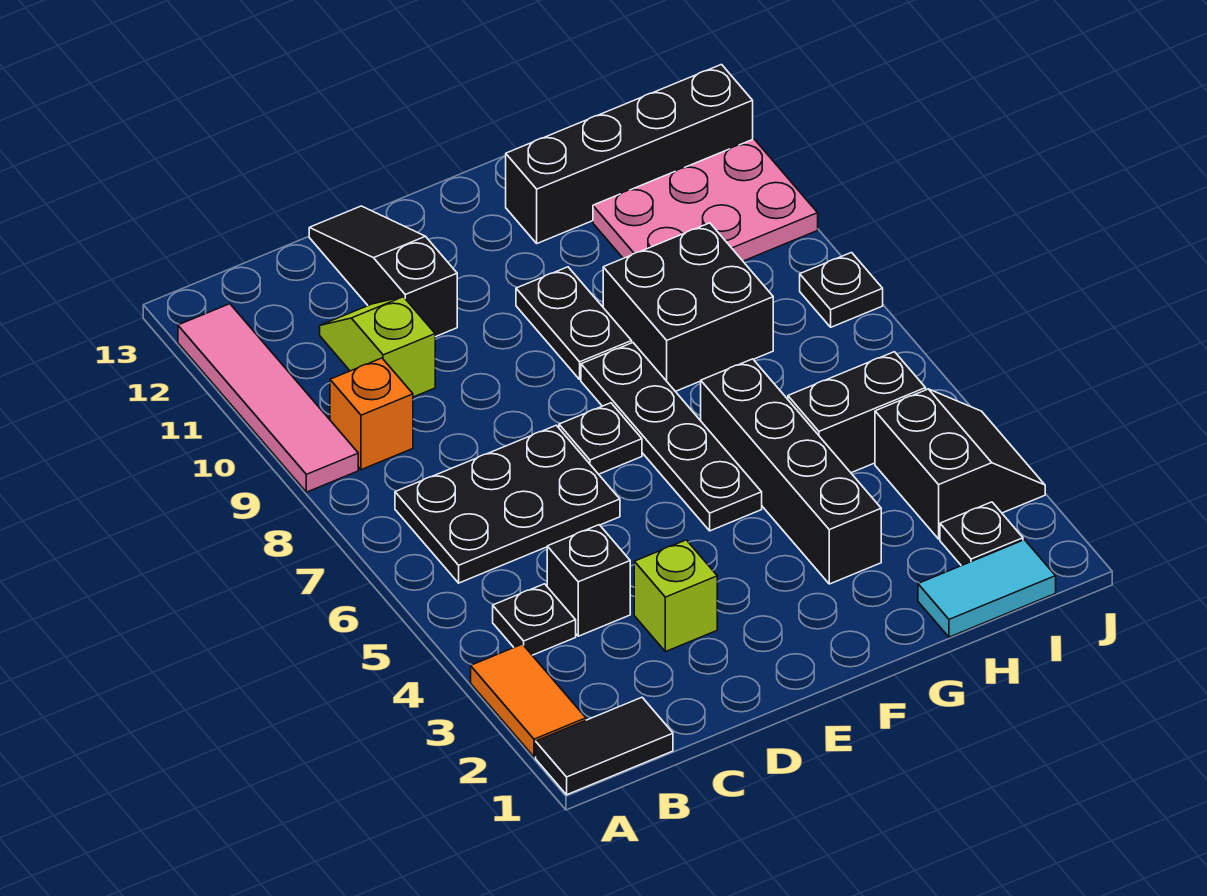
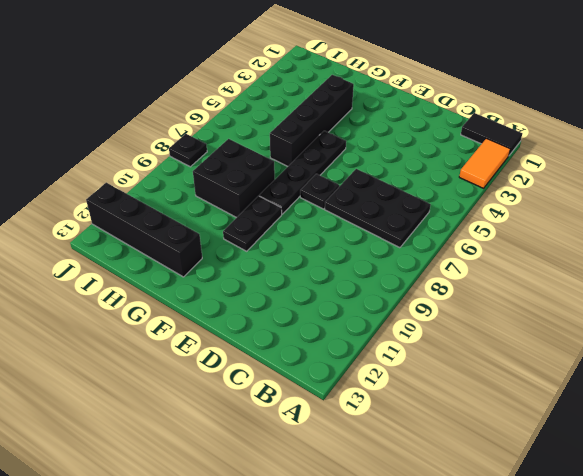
none -> pink tile A9:A12 level 1
none -> black plate B4 level 1
none -> orange brick B9 level 1

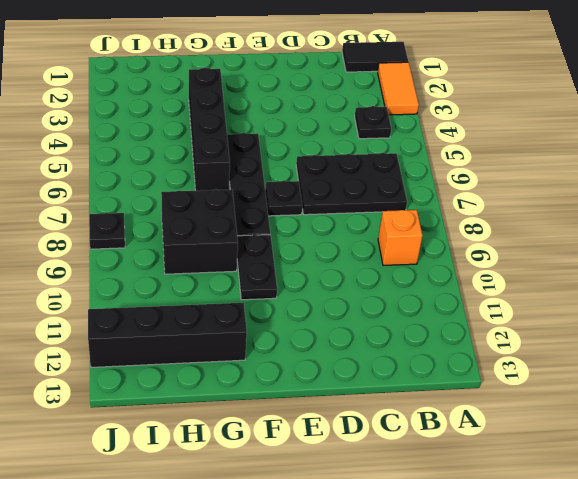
none -> pink tile A9:A12 level 1
none -> black brick C4 level 1
none -> lime slope C10:C11 level 1 top 10

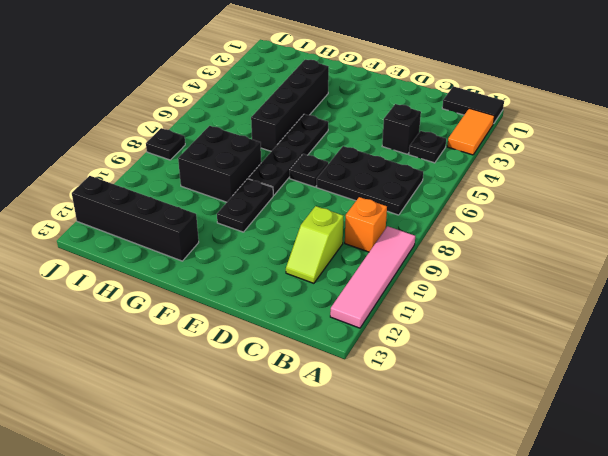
none -> lime brick D3 level 1
none -> black slope D11:D13 level 1 top 11
none -> cyan tile H1:I1 level 1

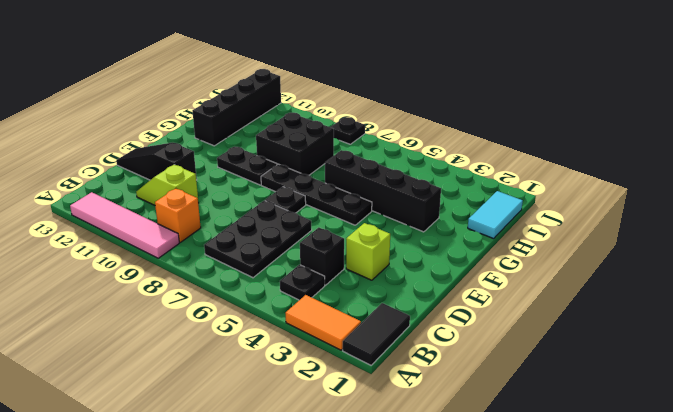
none -> black brick H5:I5 level 1
none -> pink plate H10:J11 level 1
none -> black plate I2 level 1

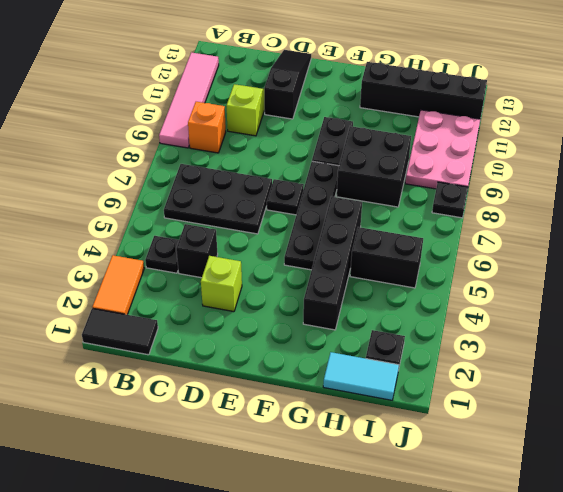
pink plate I9:J11 level 1 -> pink plate H10:J11 level 1
none -> black slope I3:J4 level 1 top I

